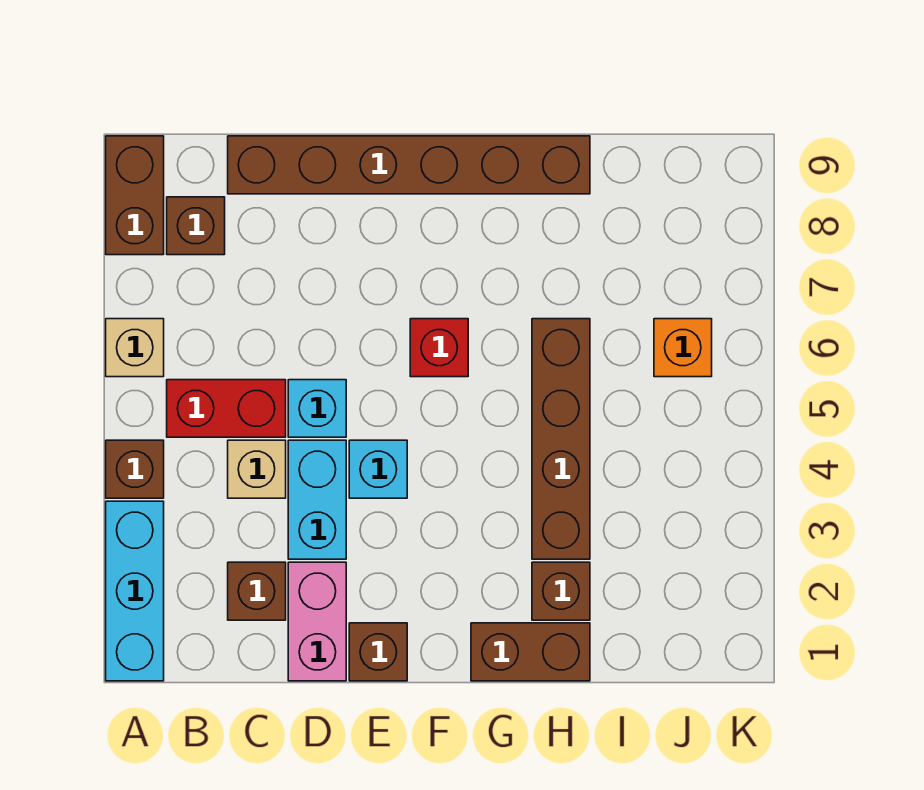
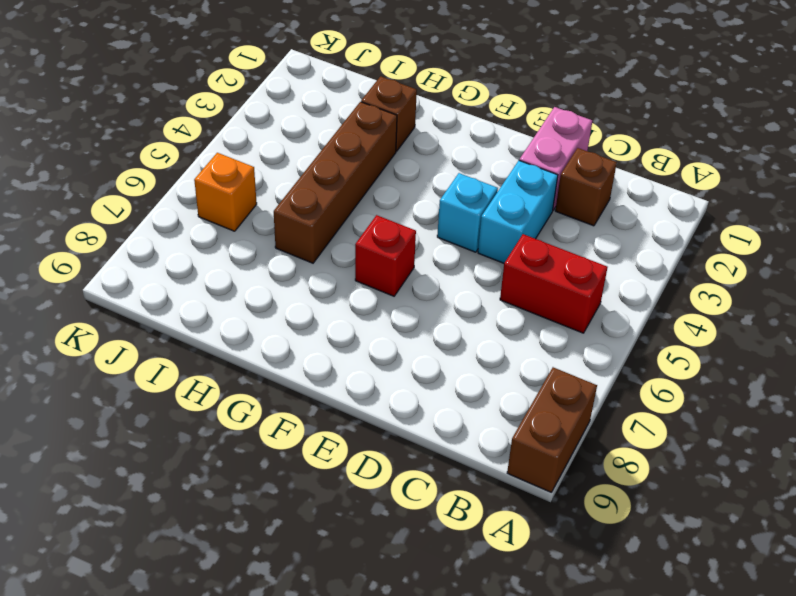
none -> cyan brick A1:A3 level 1
none -> brown brick A4 level 1
none -> tan brick A6 level 1

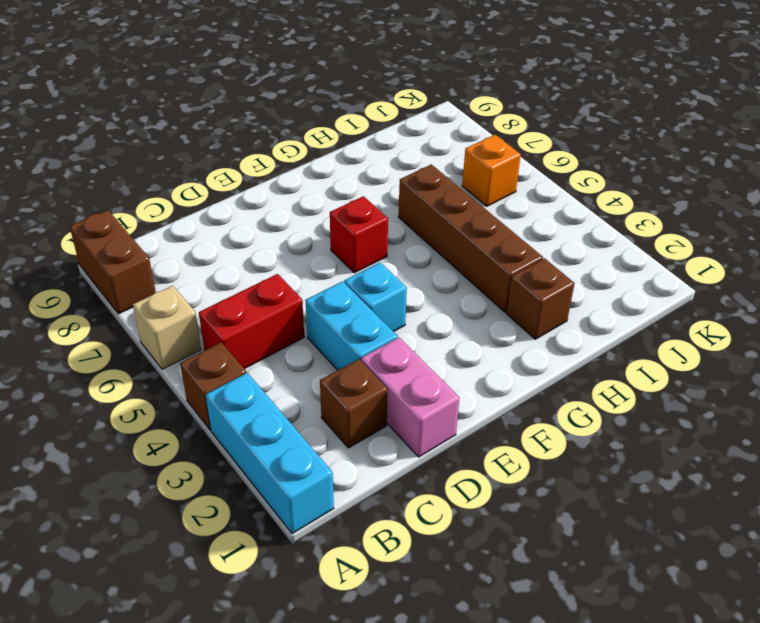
none -> brown brick B8 level 1
none -> tan brick C4 level 1
none -> brown brick C9:H9 level 1

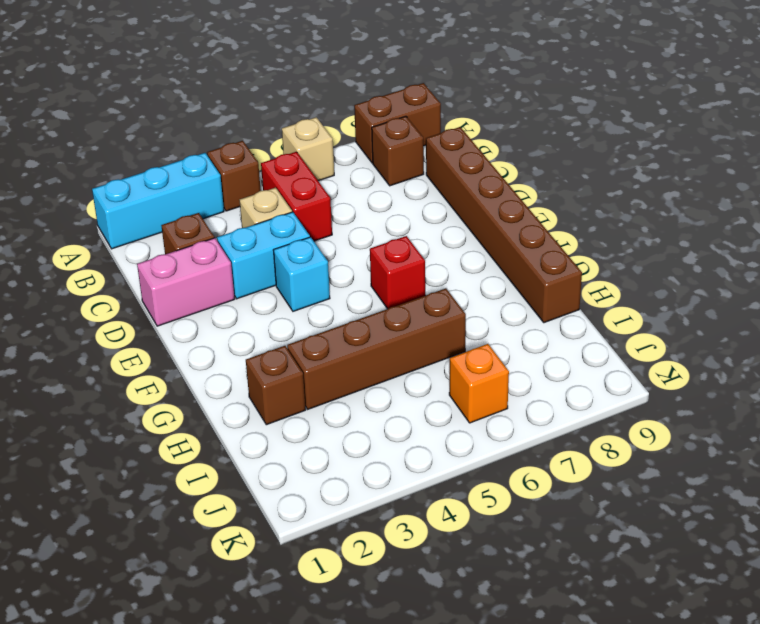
none -> cyan brick D5 level 1
none -> brown brick E1 level 1
none -> brown brick G1:H1 level 1

